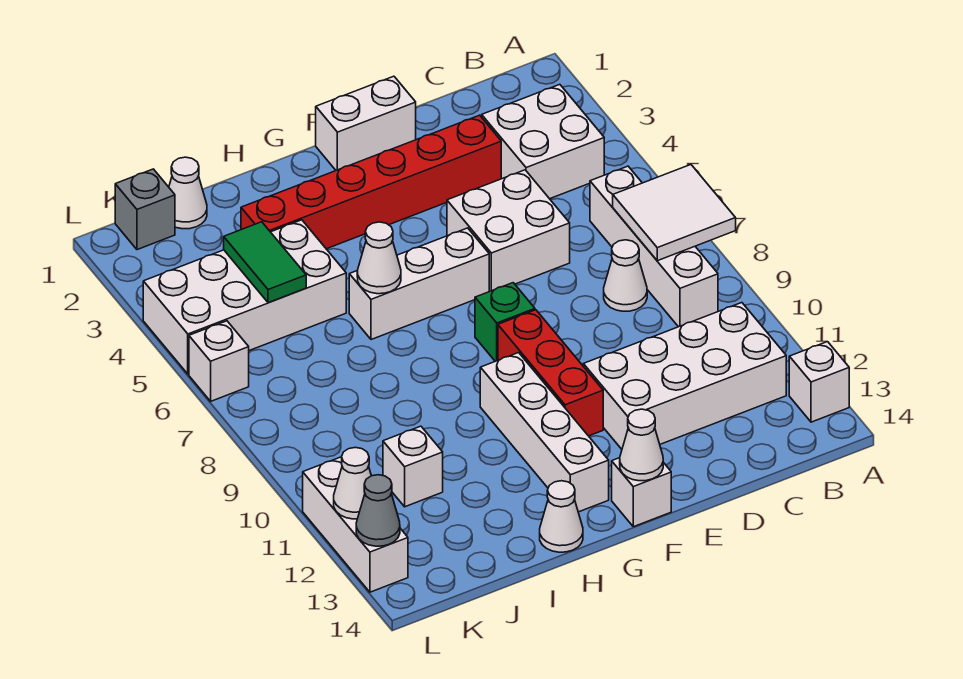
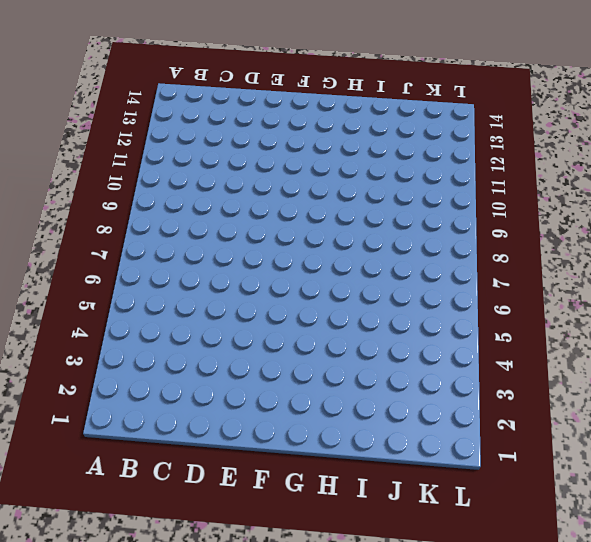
none -> white brick A13 level 1
none -> white brick B3:C4 level 1
none -> white brick B6:B9 level 1

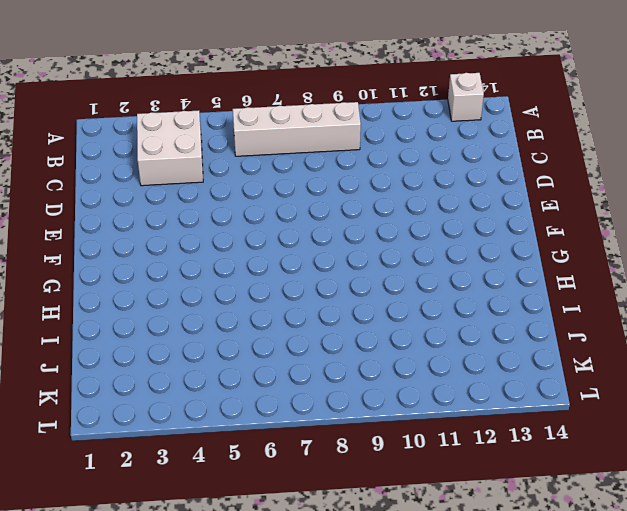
none -> white brick B11:E12 level 1
none -> white cone C8 level 1
none -> red brick D3:I3 level 1

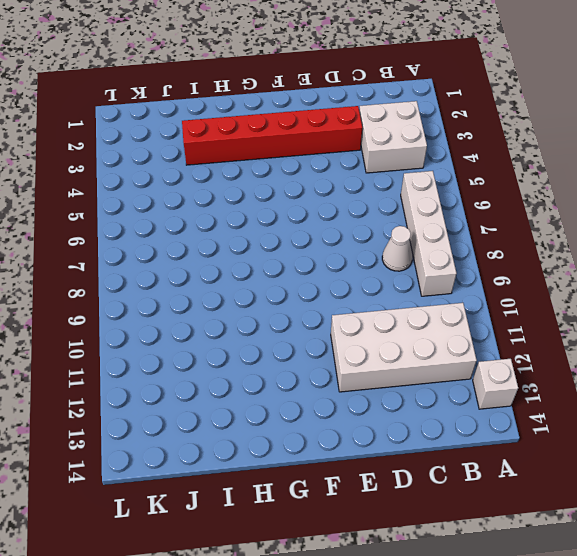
none -> white brick D5:E6 level 1
none -> white brick E1:F1 level 1
none -> white brick F6:H6 level 1

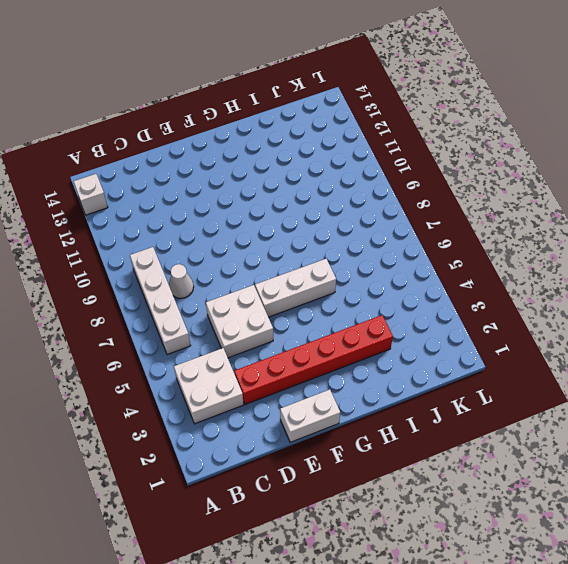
none -> white brick B11:E12 level 1
none -> green brick F8 level 1
none -> red brick F9:F11 level 1

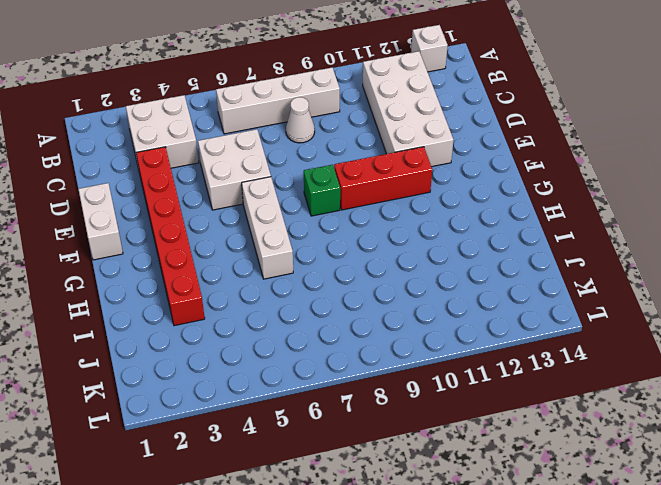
none -> white brick F14 level 1
none -> white brick G10:G13 level 1
none -> white cone H14 level 1

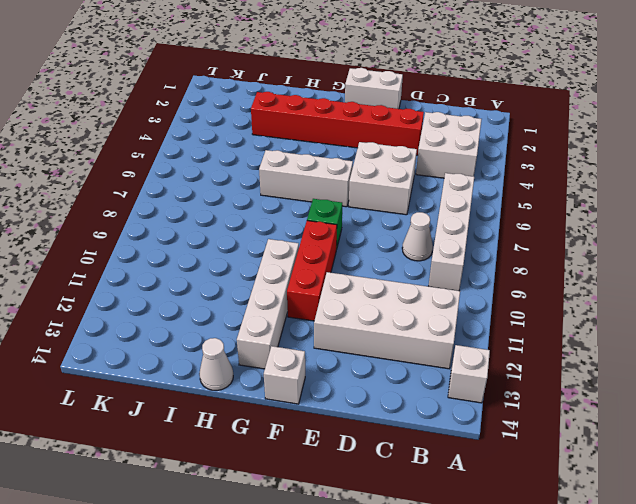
none -> white brick I4:L5 level 1
none -> white cone J1 level 1
none -> white brick J11 level 1

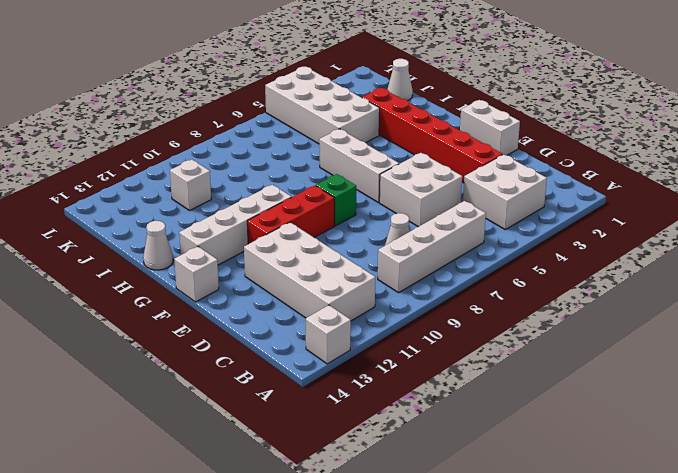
none -> grey brick K1 level 1
none -> white brick L6 level 1
none -> white brick L11:L13 level 1

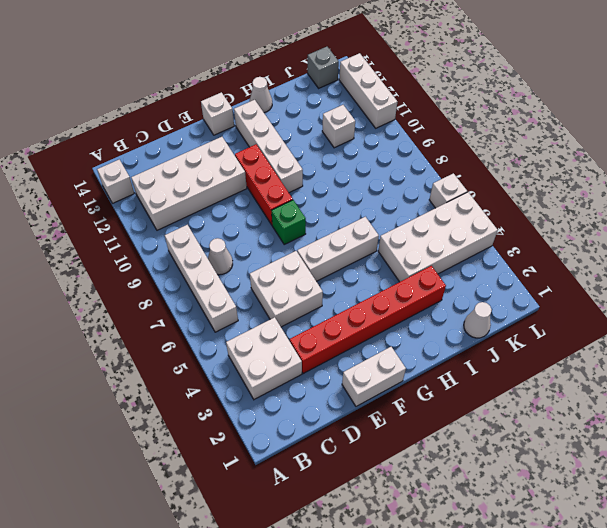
grey brick K14 level 1 -> grey brick K1 level 1
none -> white tile A7:B8 level 2
none -> white cone F14 level 2
none -> white cone H6 level 2

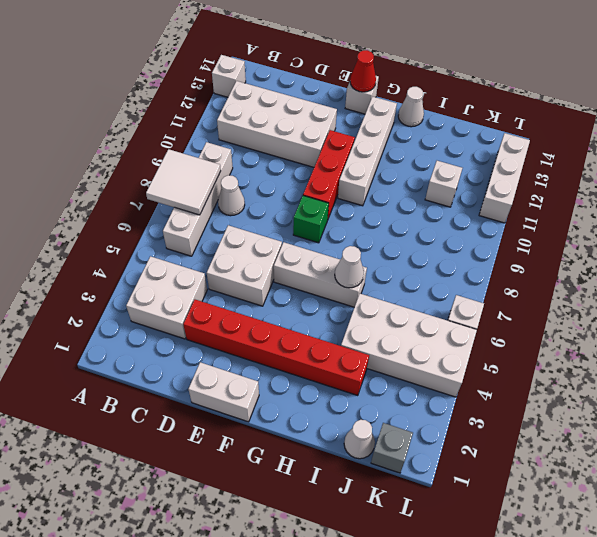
red cone F14 level 2 -> white cone F14 level 2
none -> green tile J4:J5 level 2
none -> white cone L12 level 2
none -> grey cone L13 level 2

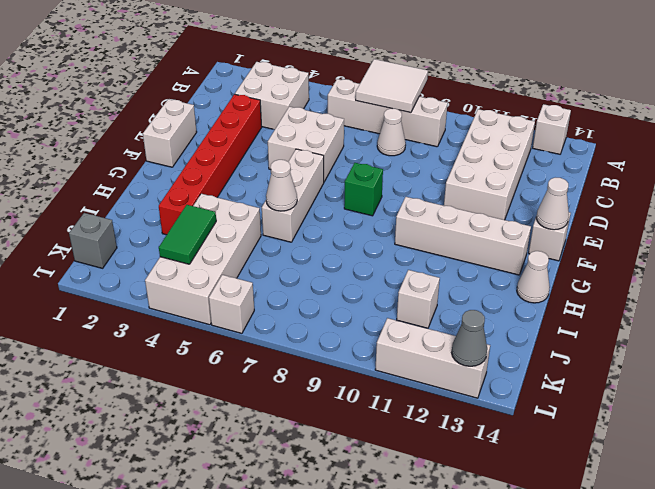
green tile J4:K4 level 2 -> green tile J4:J5 level 2
none -> red brick F9:F11 level 1
none -> white cone J1 level 1
none -> white cone L12 level 2

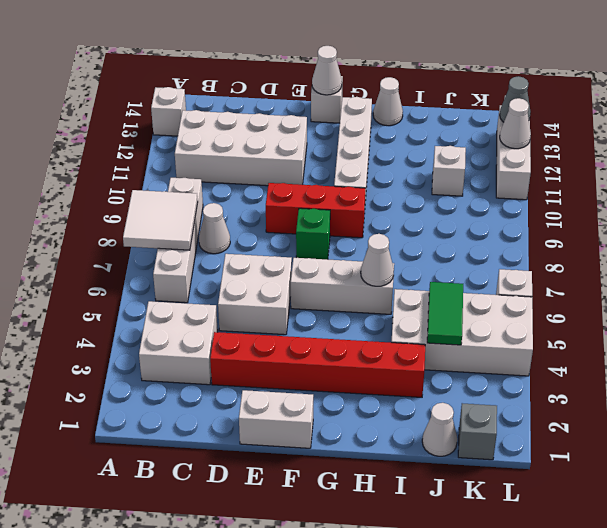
red brick E9:G9 level 1 -> red brick F9:F11 level 1

